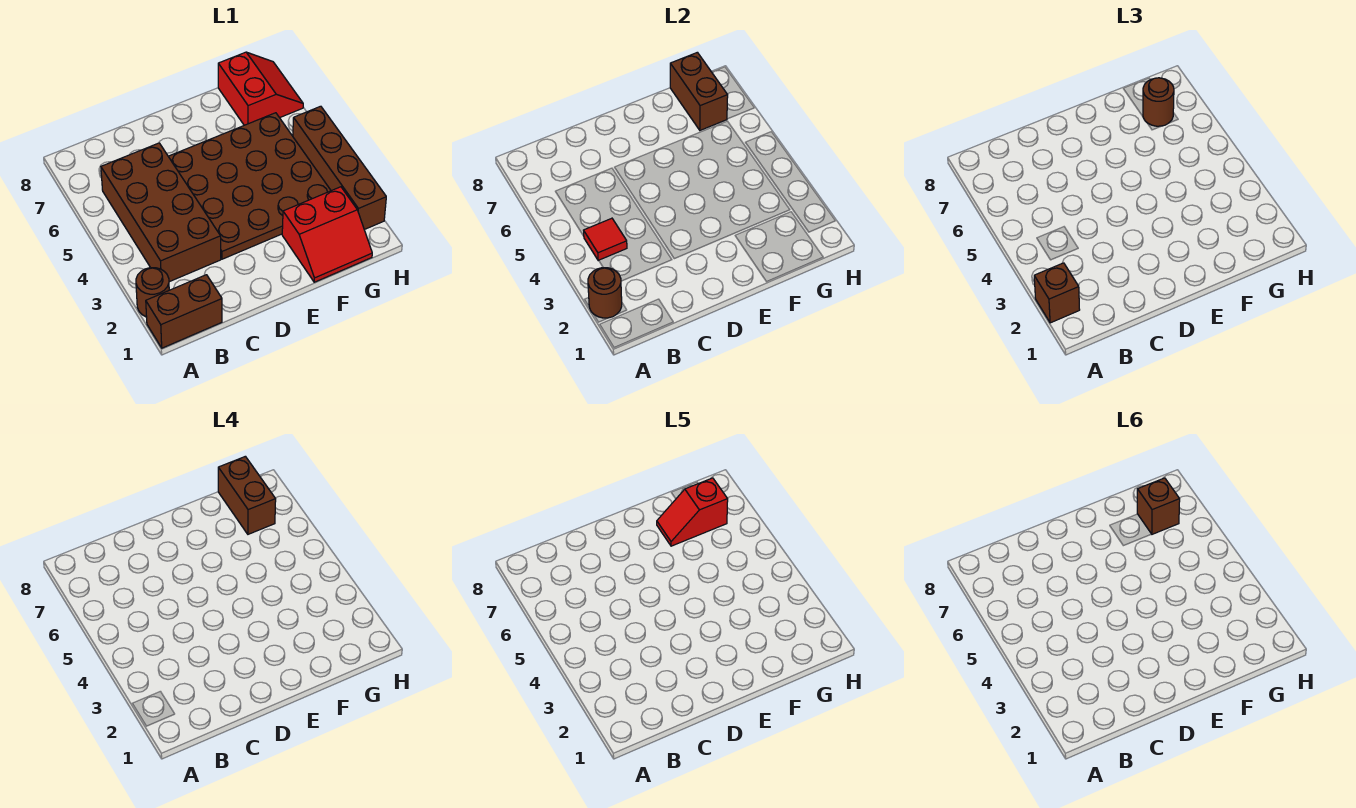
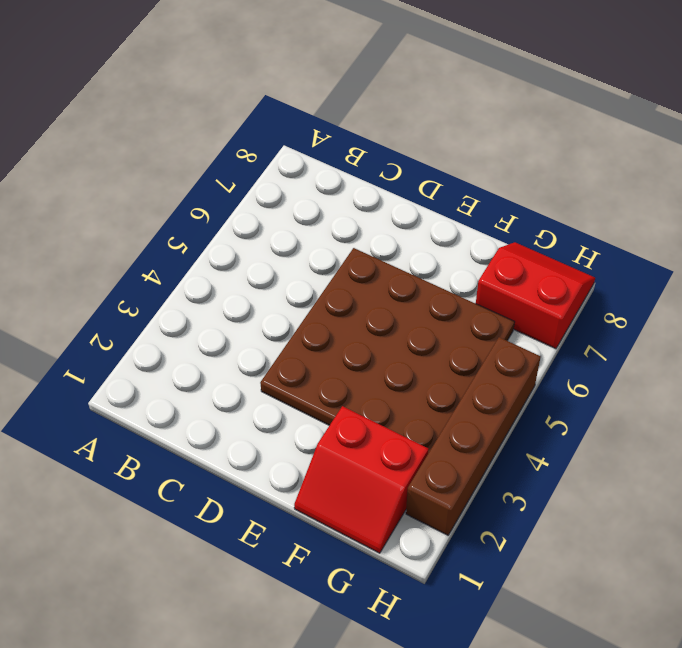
red slope G7:H8 level 1 top 7 -> red slope G7:H8 level 1 top G
none -> brown brick A1:B1 level 1
none -> brown round brick A2 level 1
none -> brown brick B3:C6 level 1

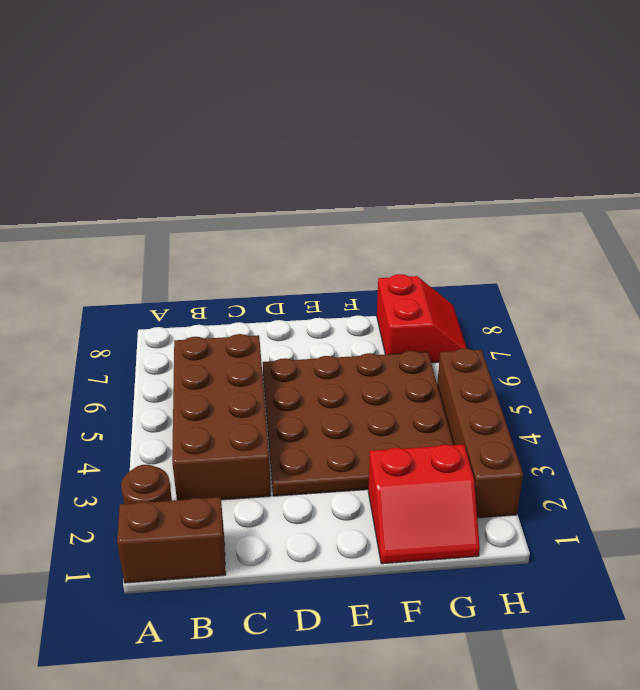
none -> brown round brick A2 level 2
none -> red tile B4 level 2
none -> brown brick G7:G8 level 2

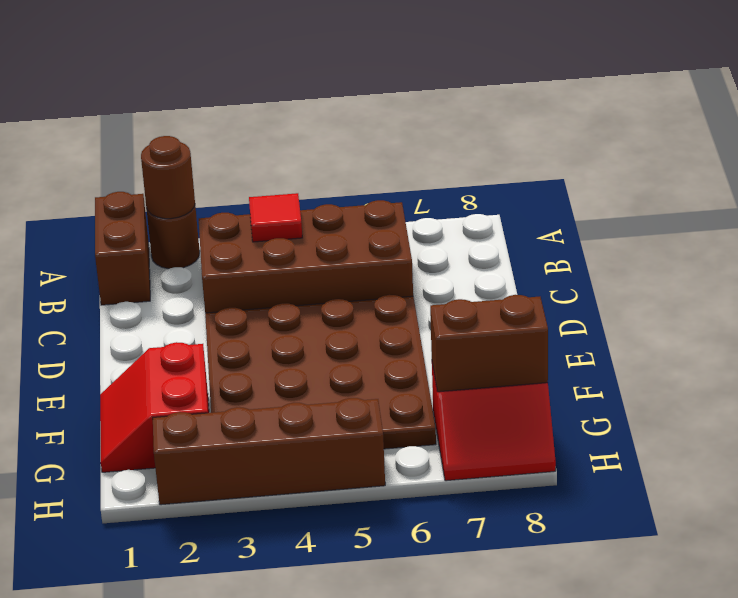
none -> brown brick A2 level 3
none -> brown round brick G7 level 3
none -> brown brick G7:G8 level 4

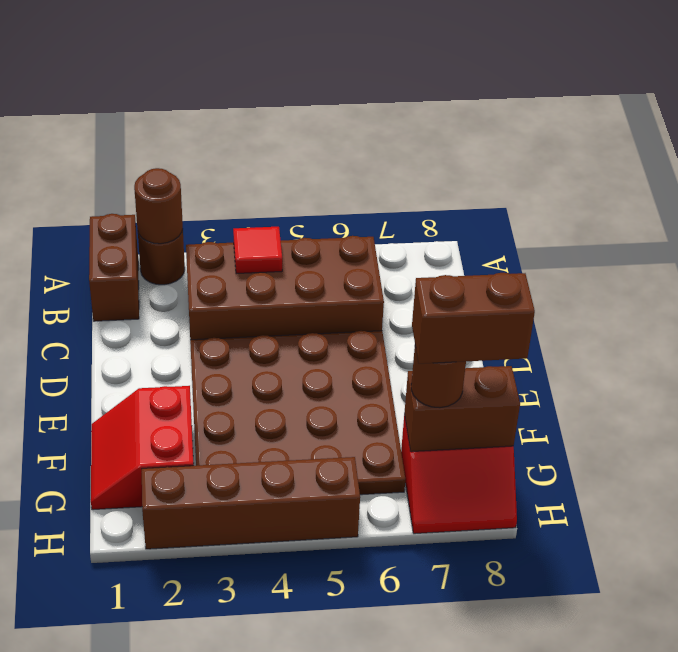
none -> brown brick A2 level 3
none -> red slope F7:G7 level 5 top G
none -> brown brick G7 level 6

